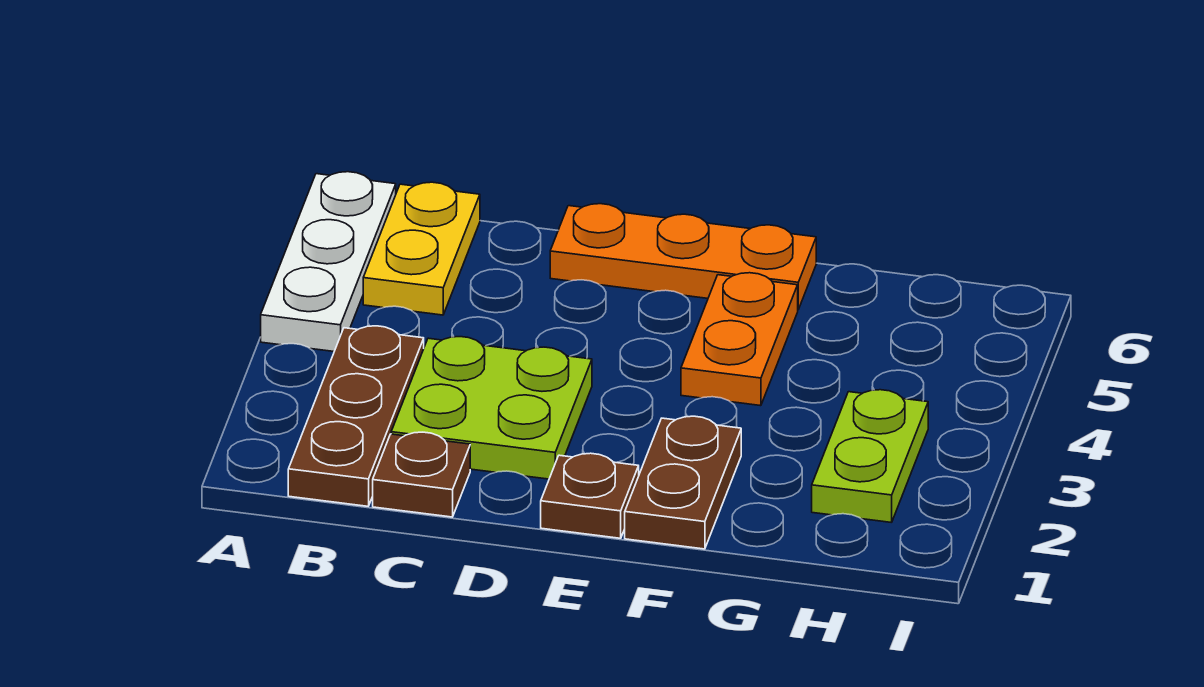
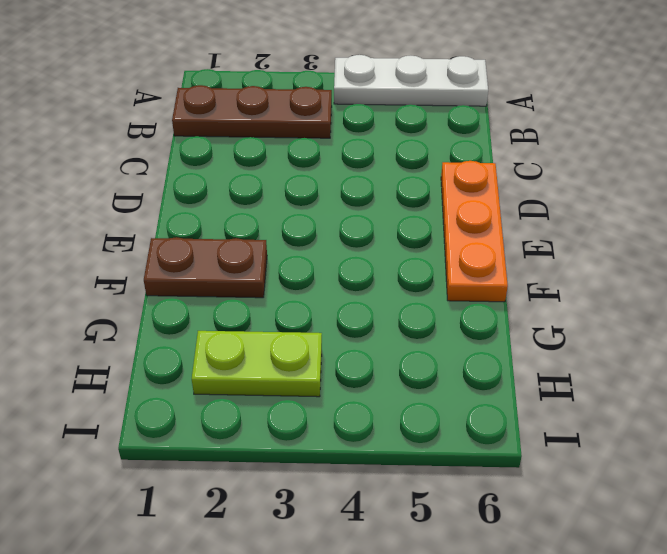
none -> yellow plate B5:B6 level 1
none -> brown plate C1 level 1

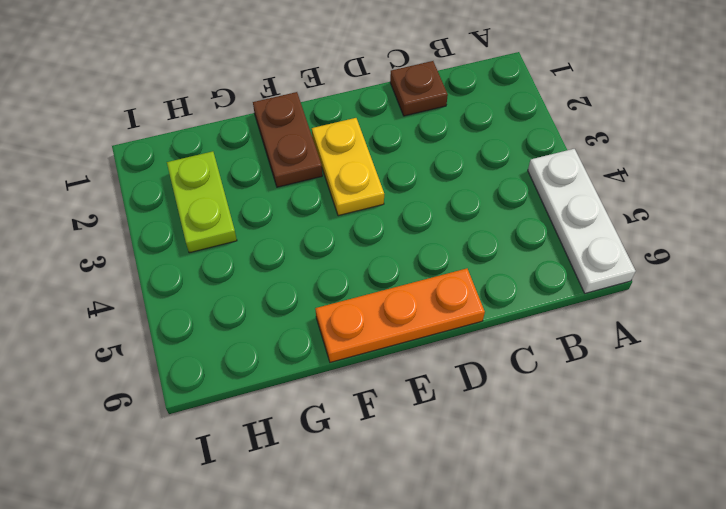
yellow plate E2:E3 level 1 -> yellow plate B5:B6 level 1
none -> brown plate B1:B3 level 1
none -> lime plate C2:D3 level 1

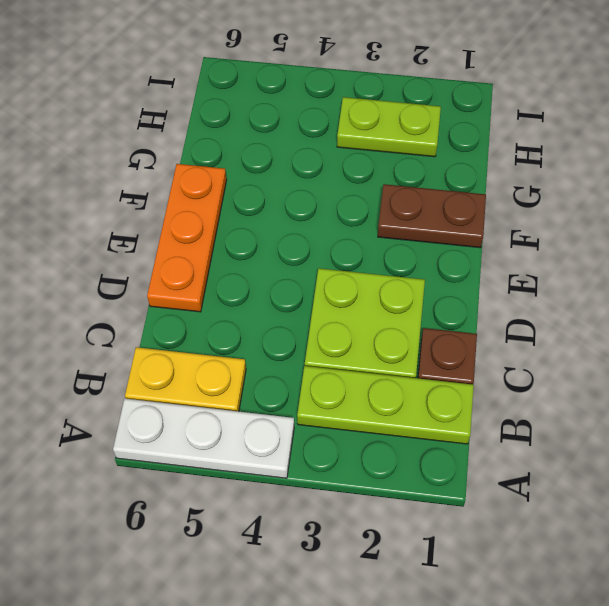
lime plate B1:B3 level 1 -> brown plate B1:B3 level 1
none -> brown plate E1 level 1
none -> orange plate F4:F5 level 1

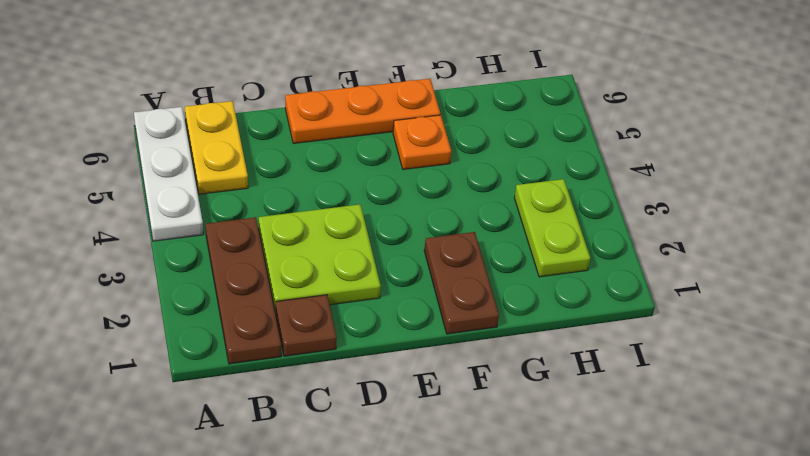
orange plate F5 level 1 -> orange plate F4:F5 level 1
none -> brown plate E1 level 1

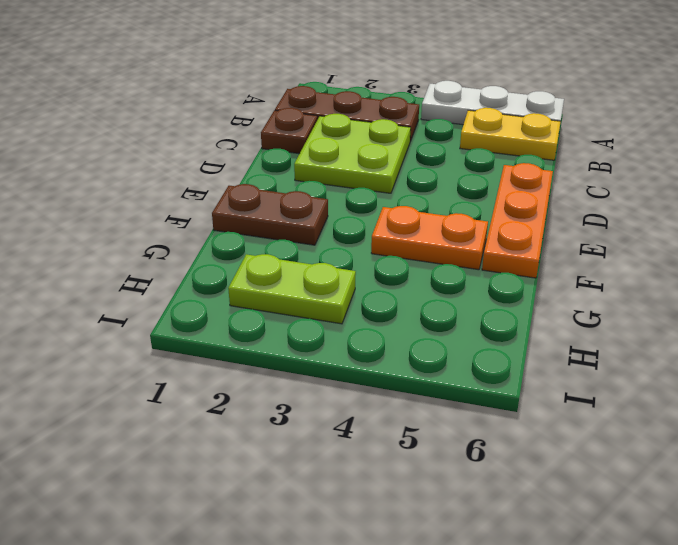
none -> brown plate E1 level 1

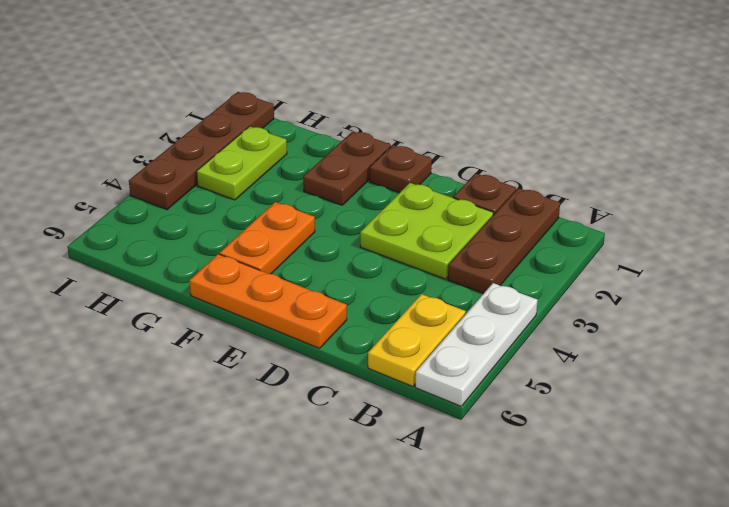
brown plate I1:I4 level 1 -> none

